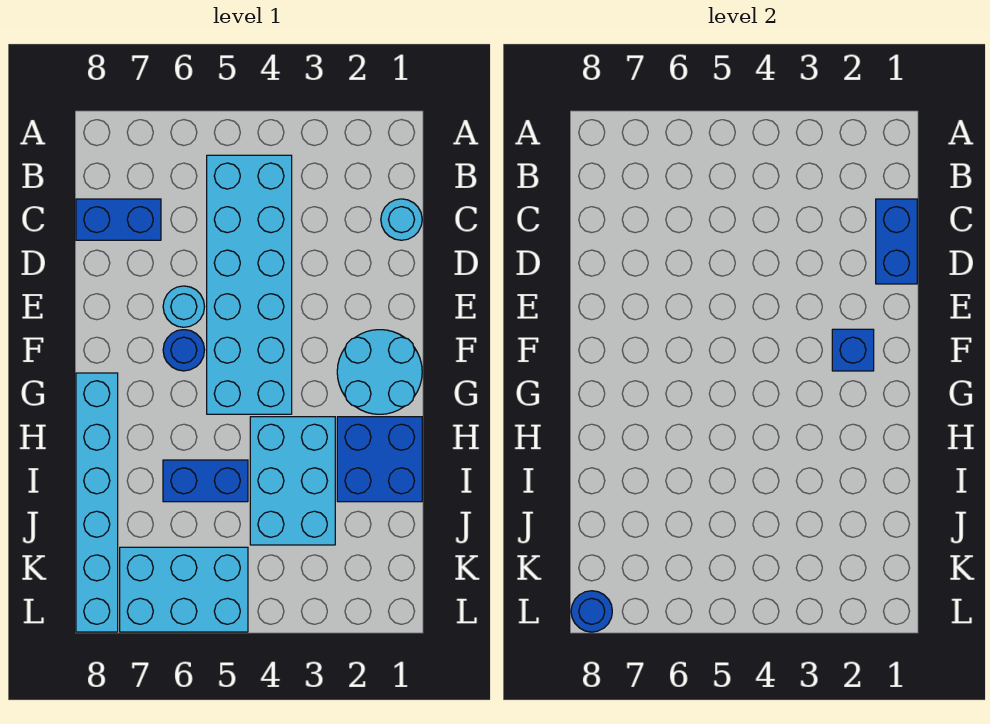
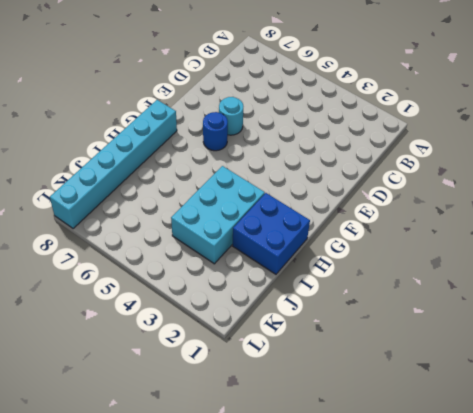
none -> cyan brick B4:G5 level 1
none -> cyan round brick C1 level 1
none -> blue brick C7:C8 level 1

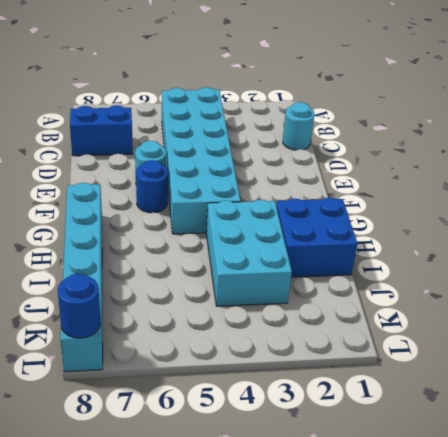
none -> cyan round brick F1:G2 level 1
none -> blue brick I5:I6 level 1
none -> cyan brick K5:L7 level 1

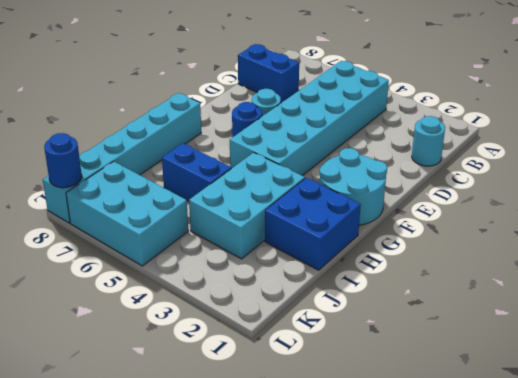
none -> blue brick C1:D1 level 2
none -> blue brick F2 level 2

